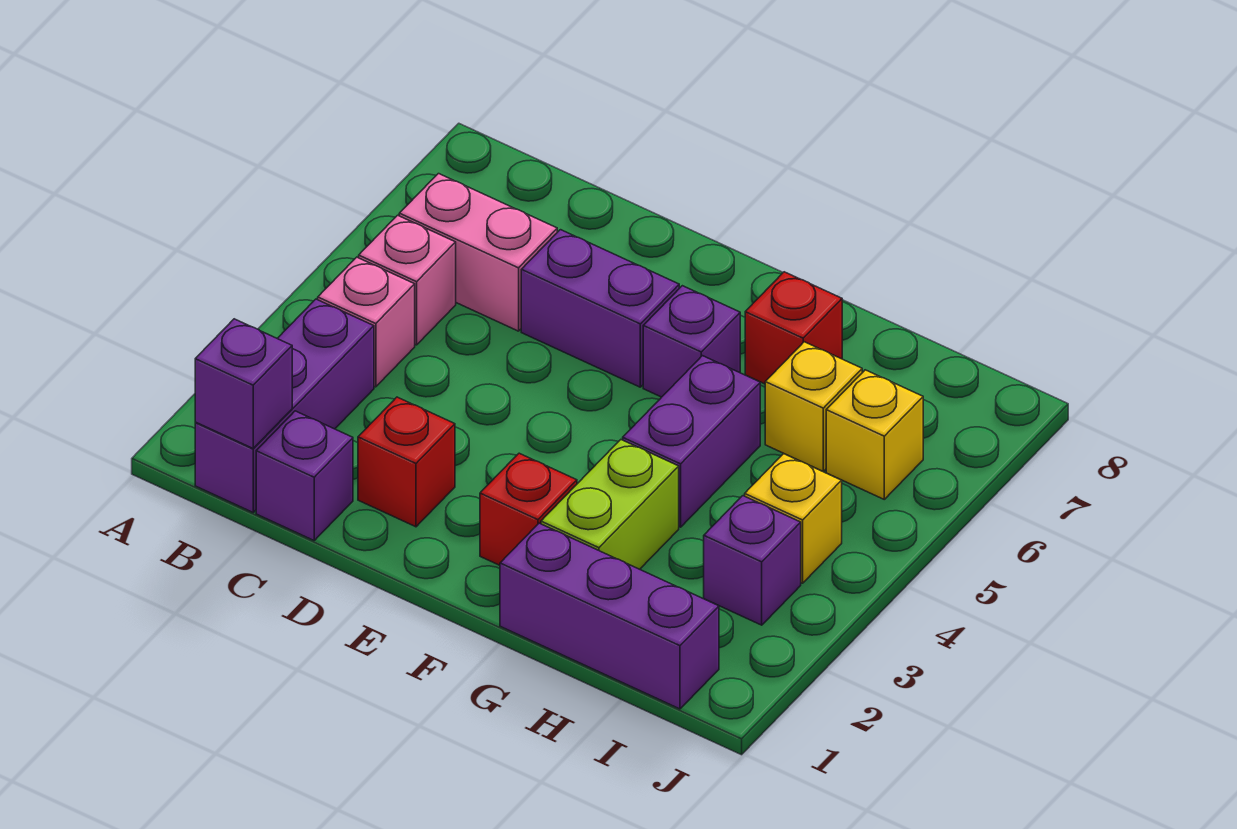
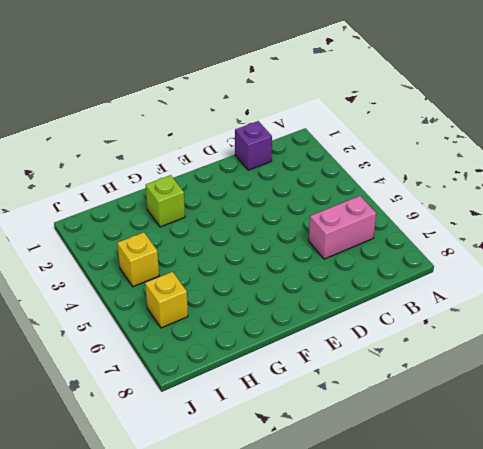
lime brick G2 level 1 -> lime brick G2:G3 level 1
none -> purple brick B1:B3 level 1
none -> pink brick B4 level 1
none -> pink brick B5 level 1

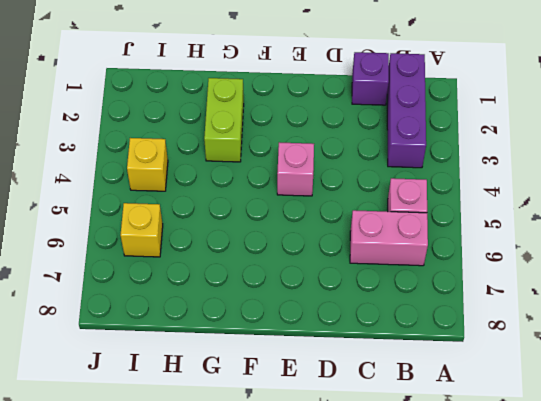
pink brick E4 level 1 -> pink brick B4 level 1
none -> red brick D2 level 1
none -> purple brick D6:E6 level 1
none -> red brick F2 level 1

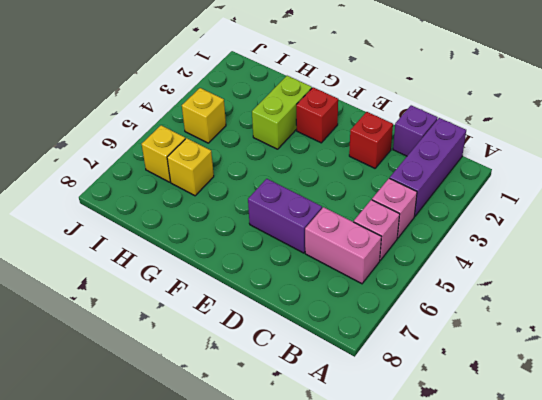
none -> purple brick F6 level 1
none -> purple brick G1:I1 level 1
none -> purple brick G4:G5 level 1

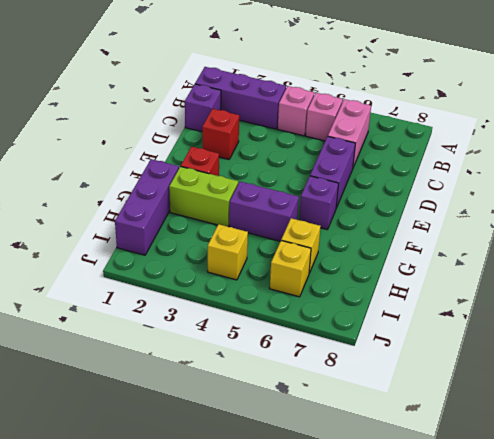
none -> red brick G7 level 1
none -> purple brick I3 level 1
none -> purple brick B1 level 2

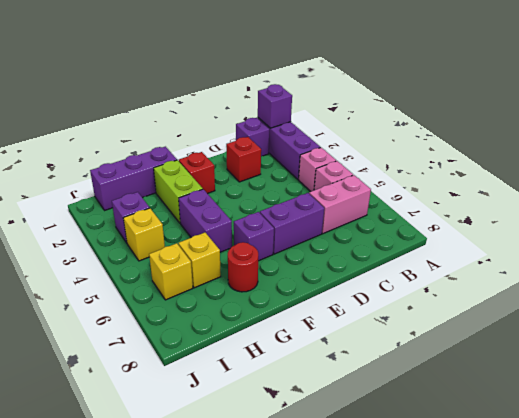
red round brick G7 level 1 -> red brick G7 level 1

